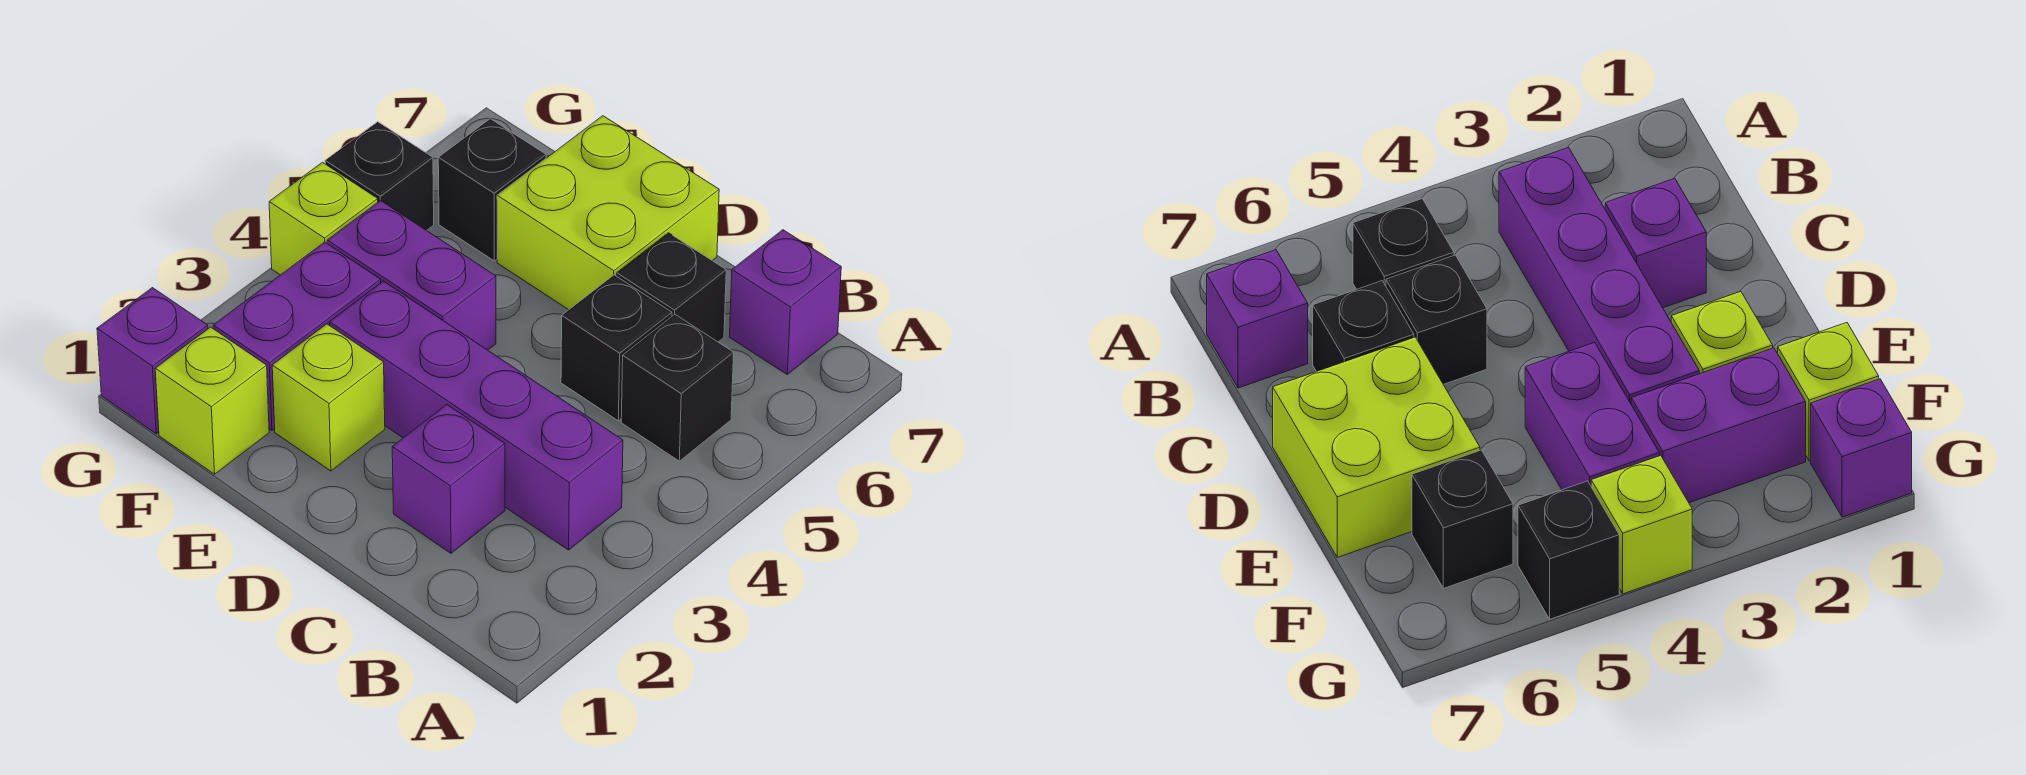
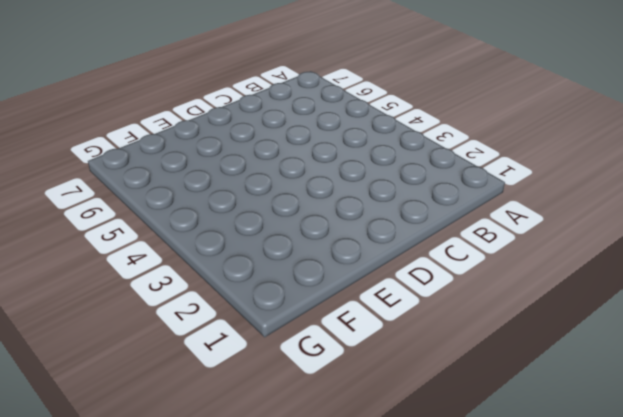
none -> purple brick B3:E3 level 1
none -> black brick B5 level 1
none -> purple brick B7 level 1

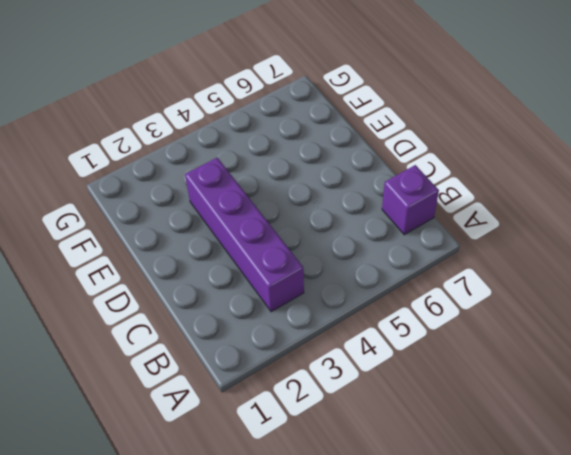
none -> black brick B5 level 1
none -> purple brick C2 level 1
none -> black brick C5 level 1

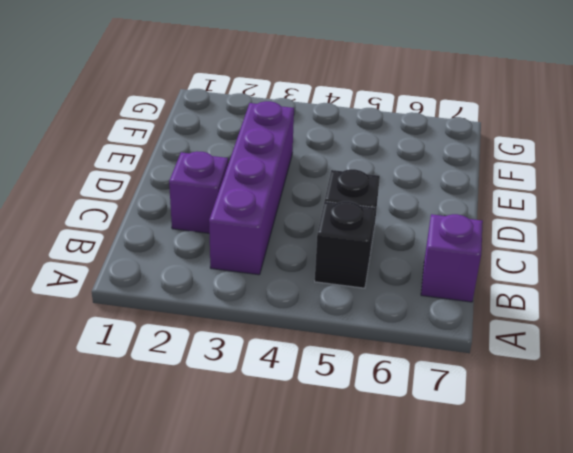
none -> black brick C6 level 1
none -> lime brick D6:E7 level 1
none -> lime brick E2 level 1

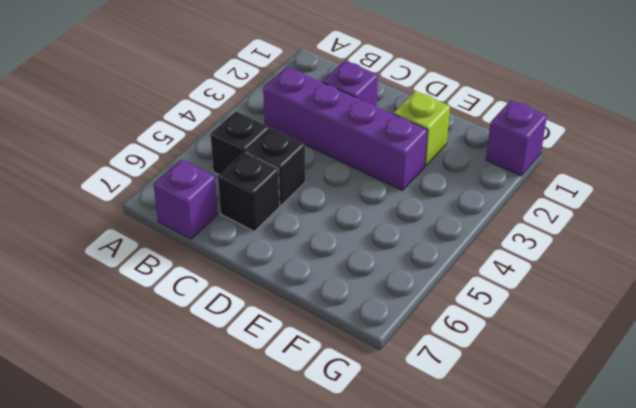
none -> lime brick D6:E7 level 1
none -> purple brick E4:F4 level 1
none -> lime brick F1 level 1

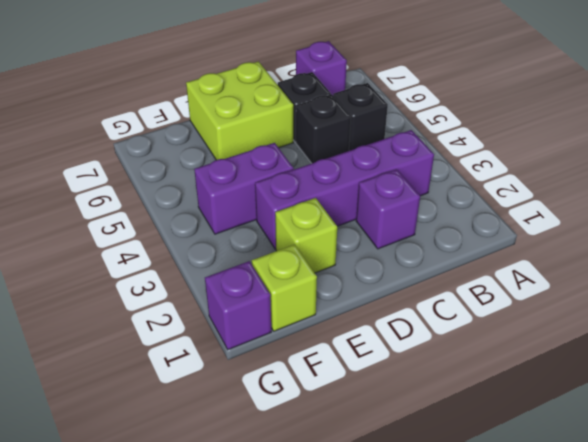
none -> purple brick F2:F3 level 1
none -> black brick F6 level 1
none -> lime brick G4 level 1

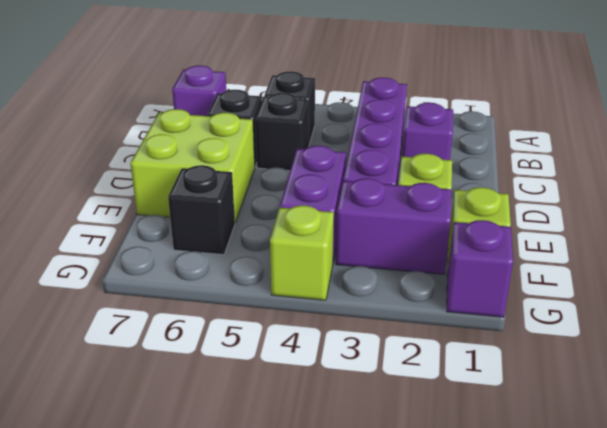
none -> black brick G5 level 1

